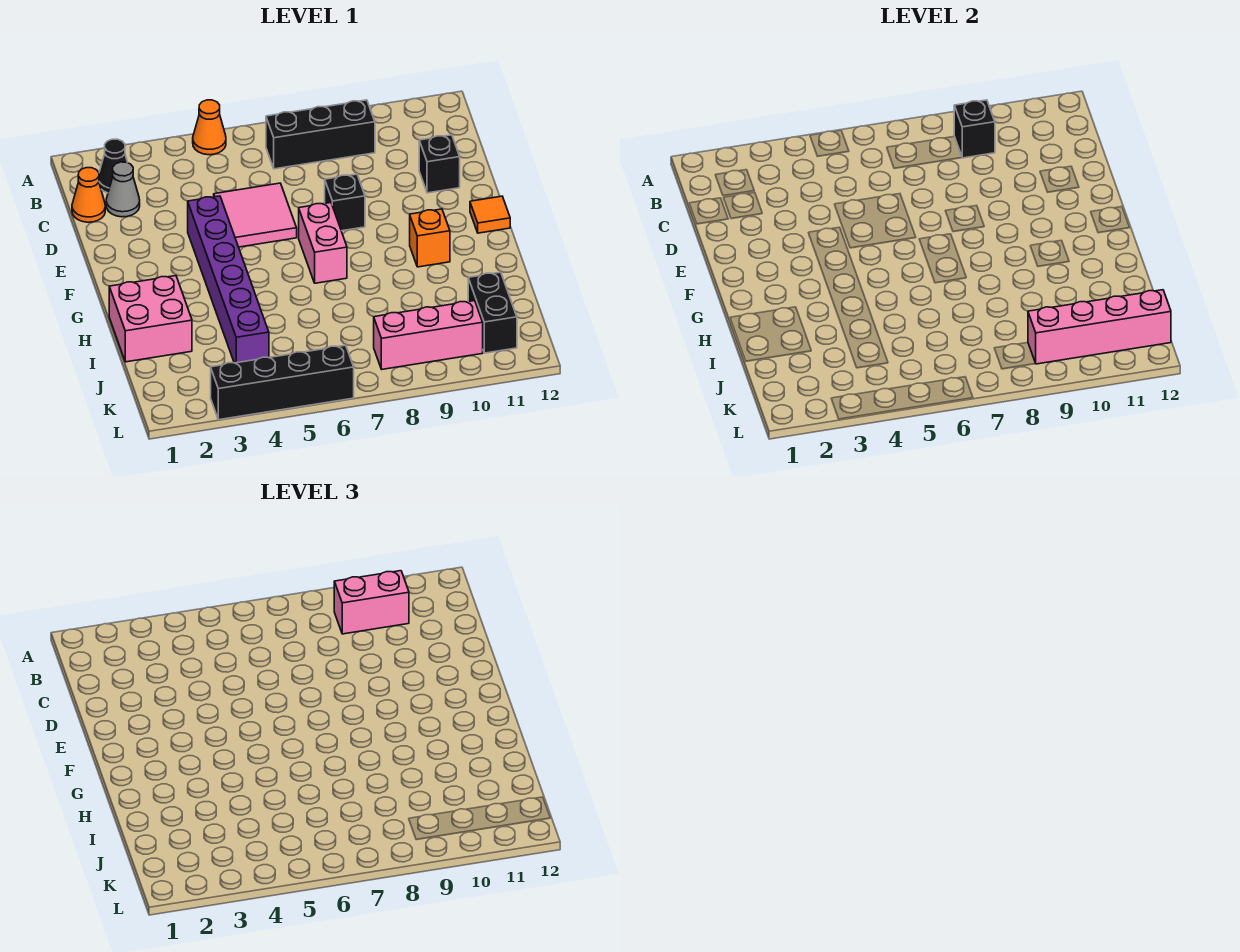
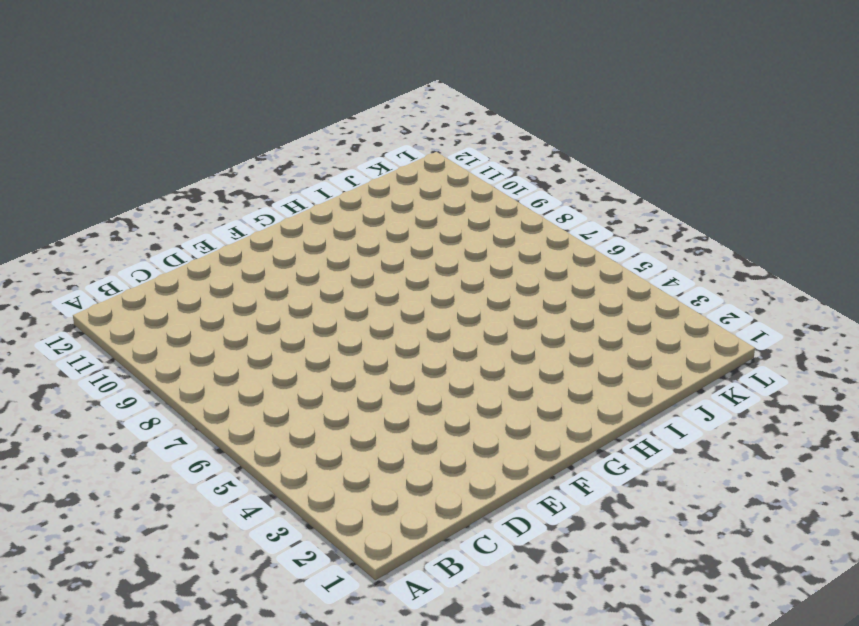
none -> orange cone A5 level 1
none -> black cone B2 level 1
none -> black brick B7:B9 level 1

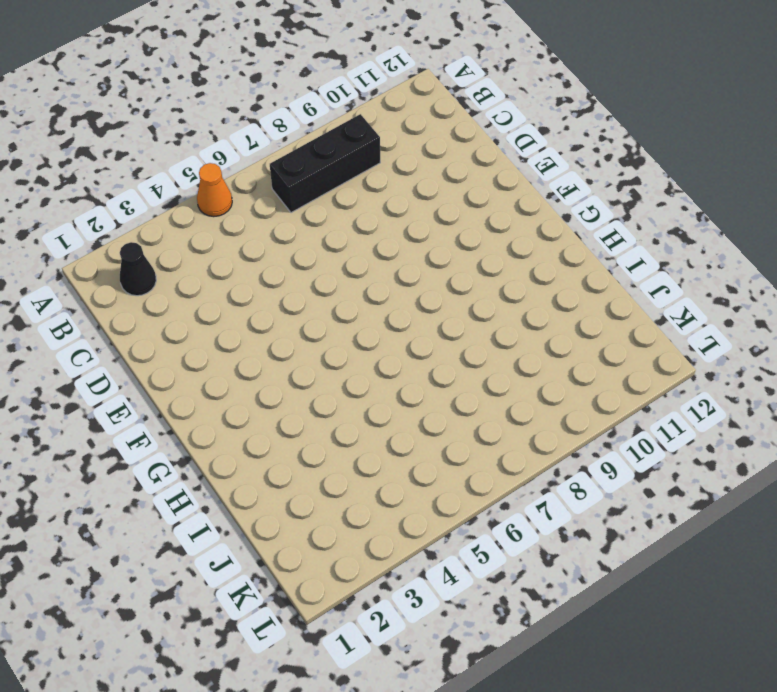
none -> orange cone C1 level 1
none -> grey cone C2 level 1
none -> pink tile D5:E6 level 1

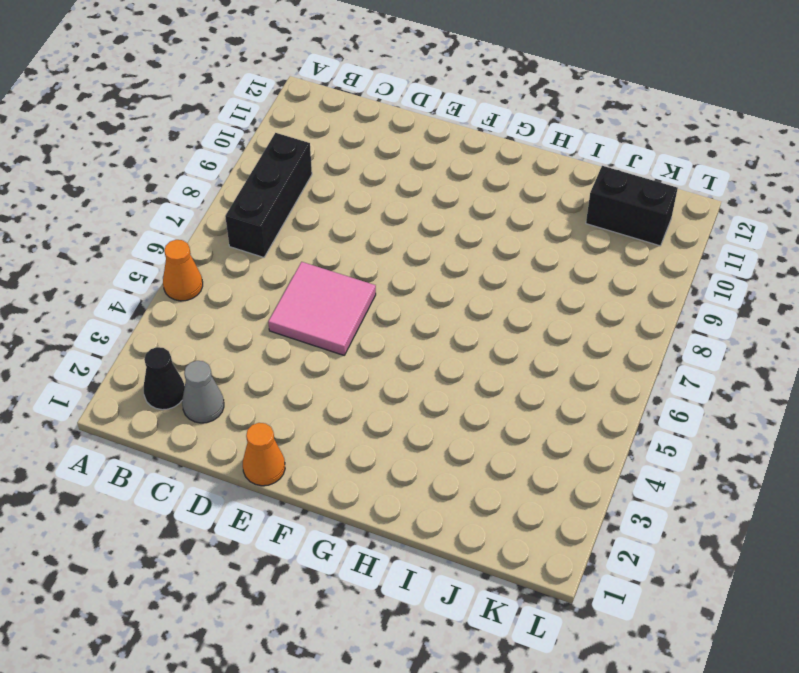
orange cone E1 level 1 -> orange cone C1 level 1
none -> black brick D11 level 1
none -> purple brick E4:J4 level 1
none -> black brick E8 level 1

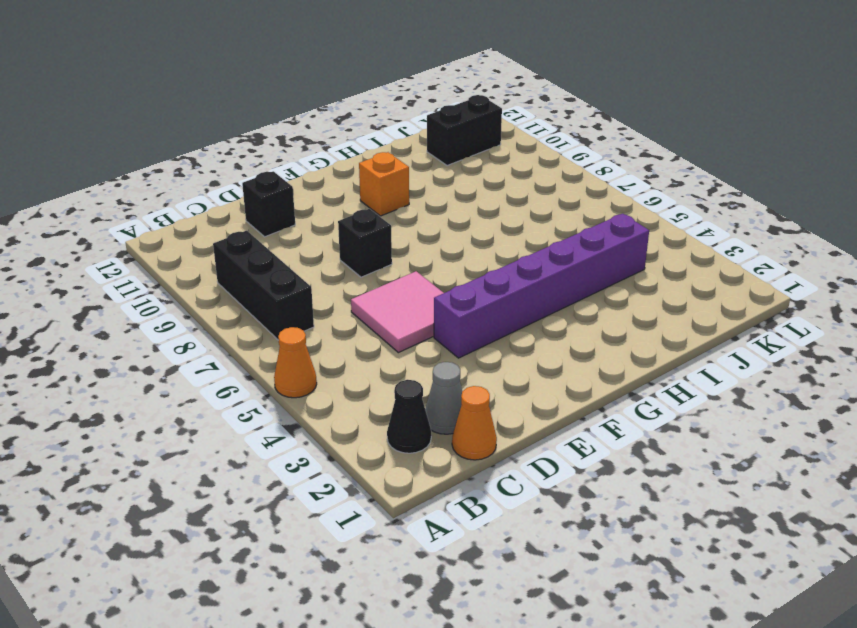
none -> pink brick F7:G7 level 1
none -> orange tile F12 level 1
none -> pink brick H1:I2 level 1

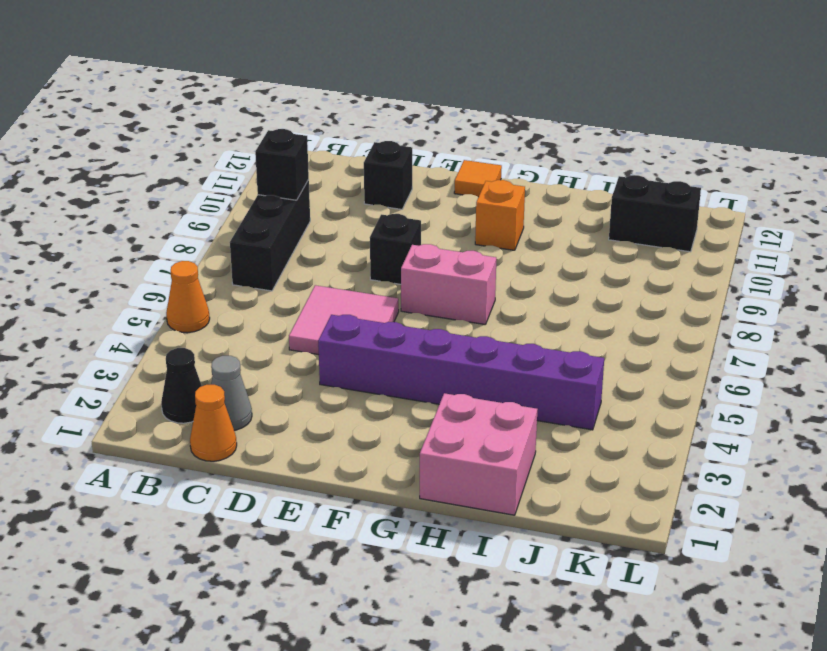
none -> pink brick K8:K10 level 1
none -> black brick L3:L6 level 1
none -> pink brick K9:K12 level 2

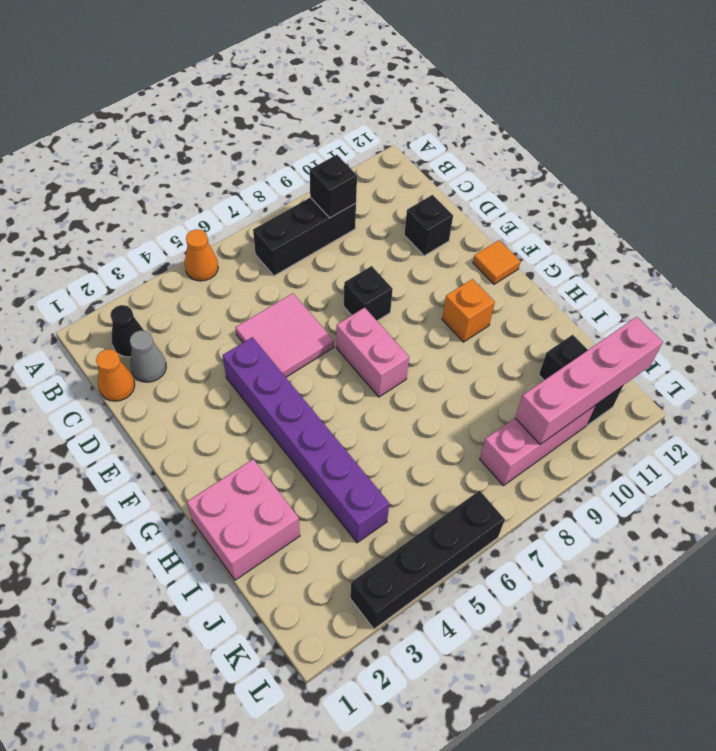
none -> pink brick B9:B10 level 3

